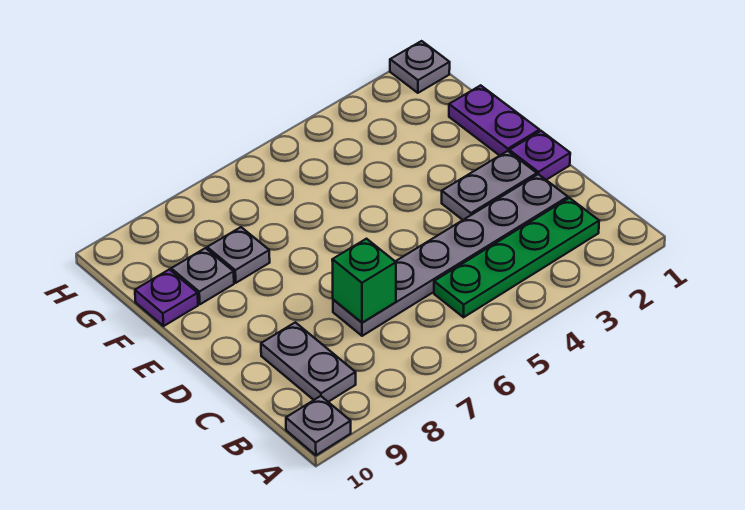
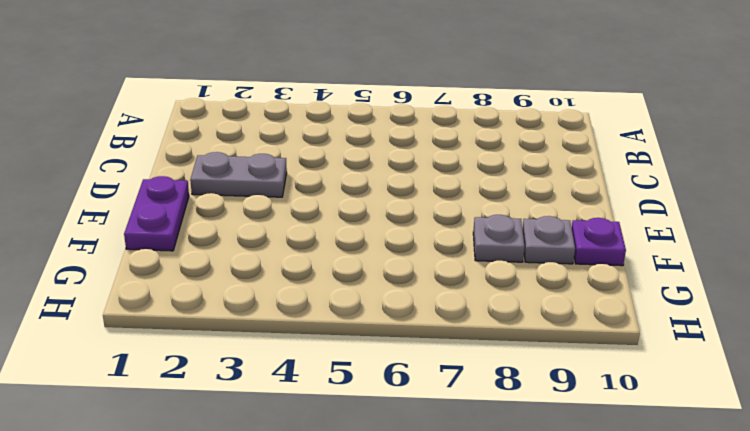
none -> grey plate A10 level 1
none -> green plate B2:B5 level 1
none -> grey plate B9:C9 level 1

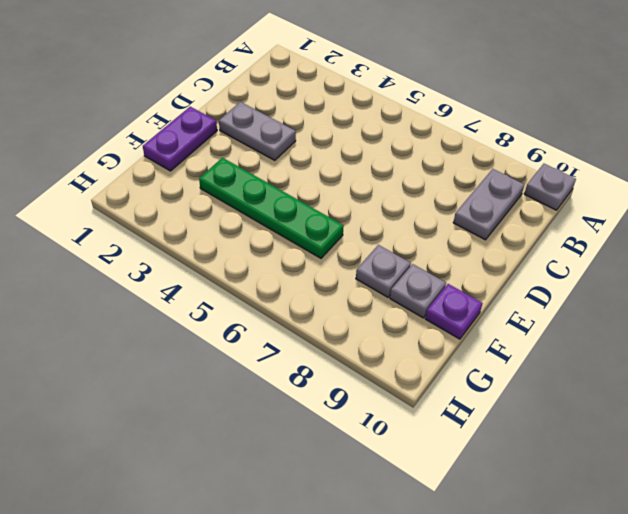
green plate F3:F6 level 1 -> green plate B2:B5 level 1
none -> grey plate C2:C7 level 1
none -> purple plate D1 level 1
none -> grey plate H1 level 1

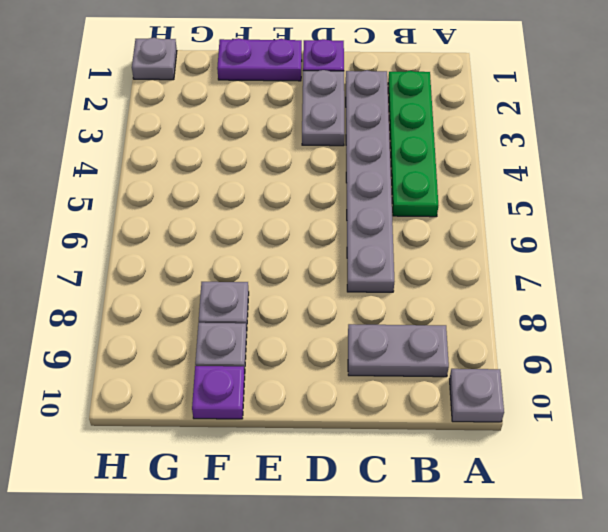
none -> green brick C7 level 2

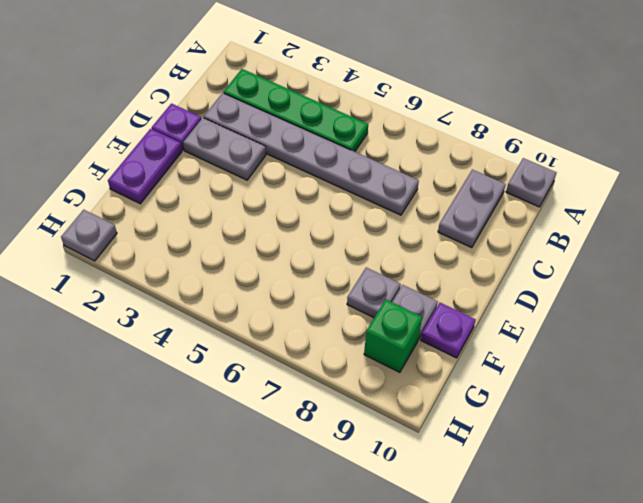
green brick G9 level 1 -> green brick C7 level 2

